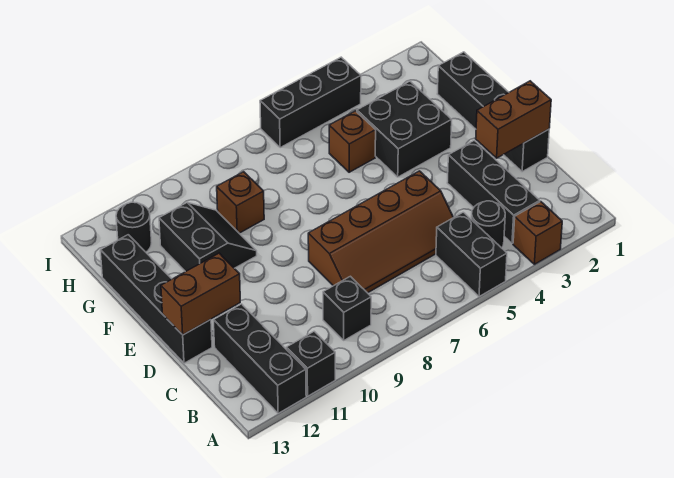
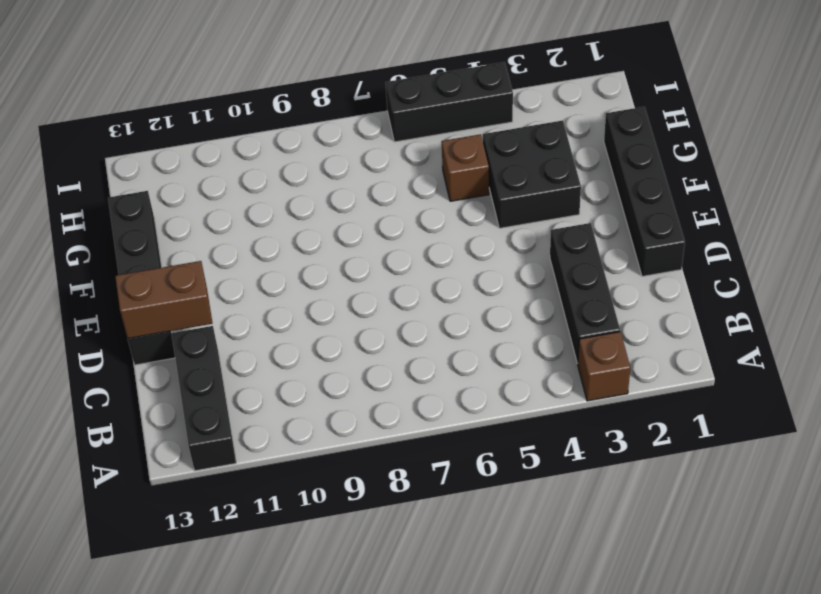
none -> black brick A5:B5 level 1
none -> black brick A11 level 1
none -> black round brick B4 level 1

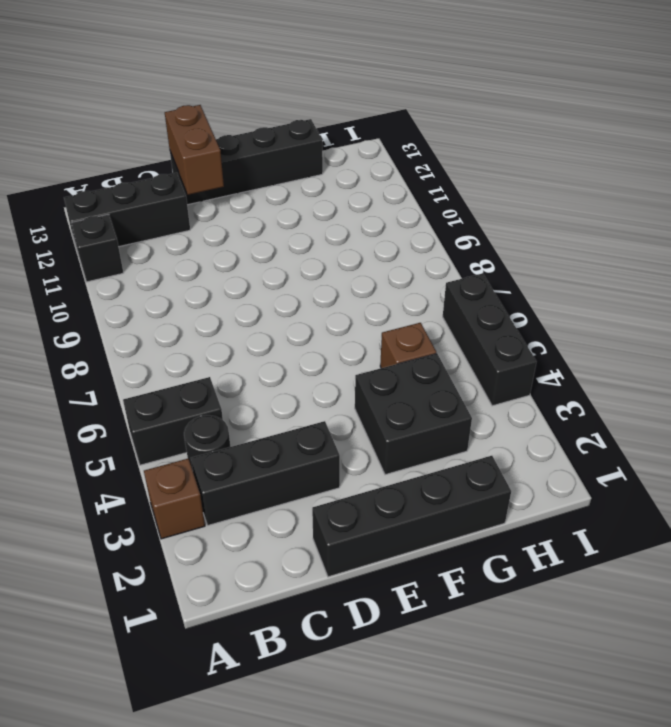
none -> black brick B9 level 1
none -> brown slope C5:D8 level 1 top D
none -> black slope F10:G11 level 1 top 11

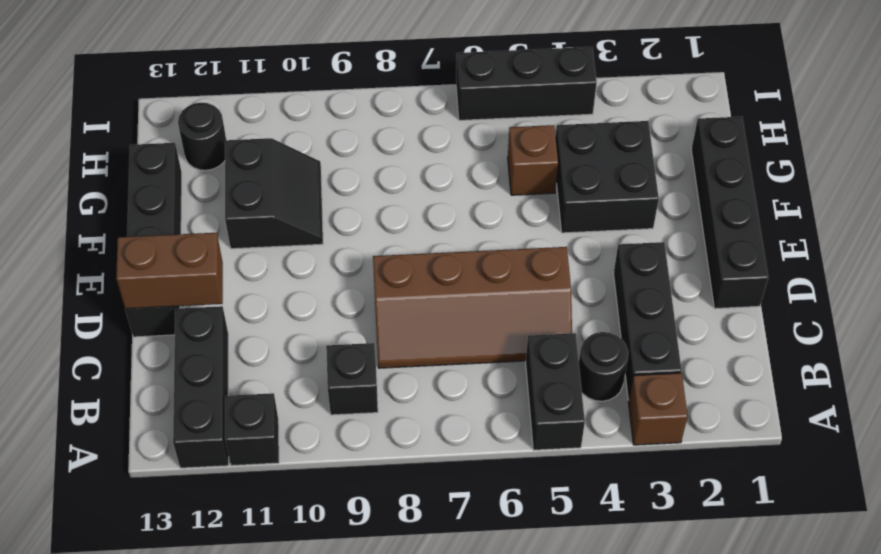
none -> brown brick G9 level 1
none -> brown brick D1:D2 level 2

